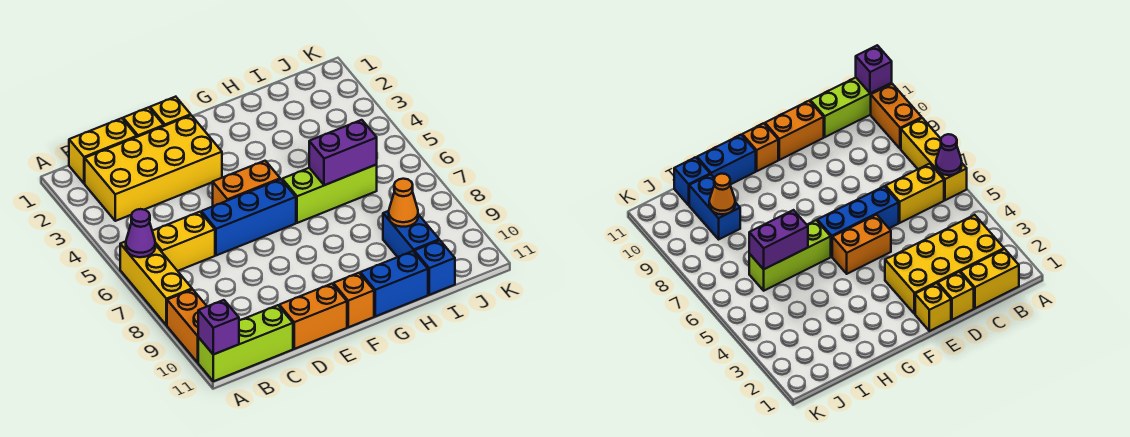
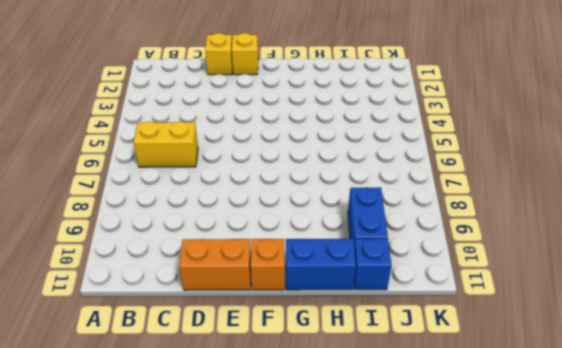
none -> yellow brick A6:A8 level 1
none -> orange brick A9:A10 level 1
none -> lime brick A11:C11 level 1

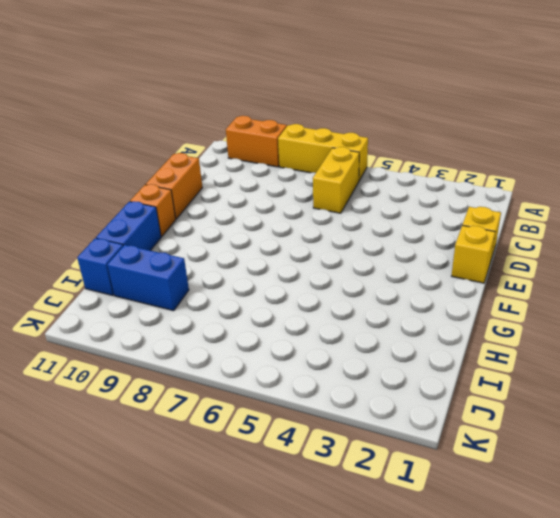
none -> lime brick A11:C11 level 1
none -> yellow brick B1:C1 level 1
none -> yellow brick B2:E3 level 1

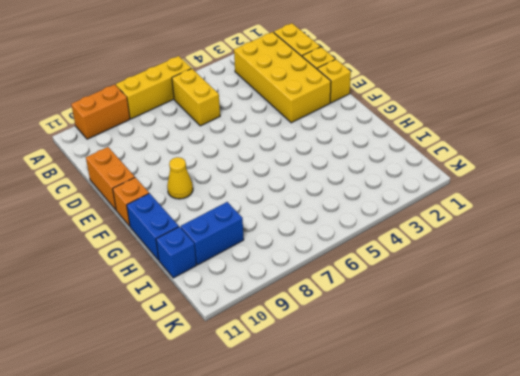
yellow cone F9 level 1 -> none
none -> lime brick A11:C11 level 1
none -> blue brick D6:F6 level 1
none -> orange brick E5:F5 level 1

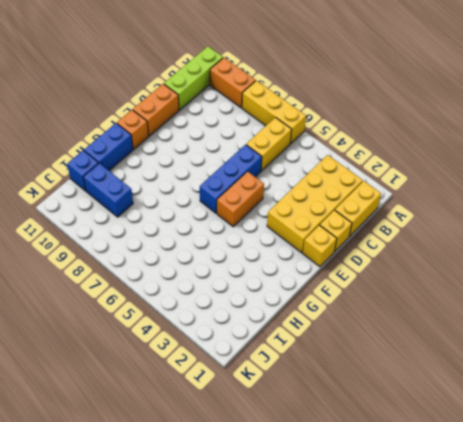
none -> lime brick G6:I6 level 1
none -> purple cone A6 level 2
none -> purple brick A11 level 2

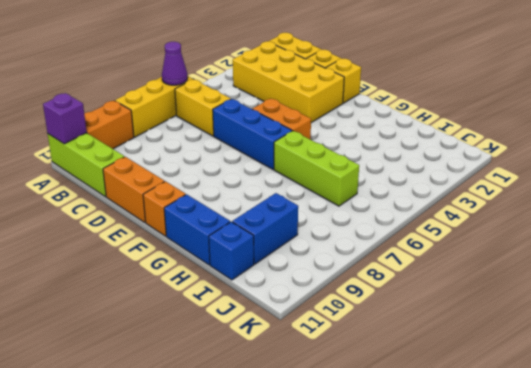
none -> purple brick H6:I6 level 2
none -> orange cone I9 level 2

